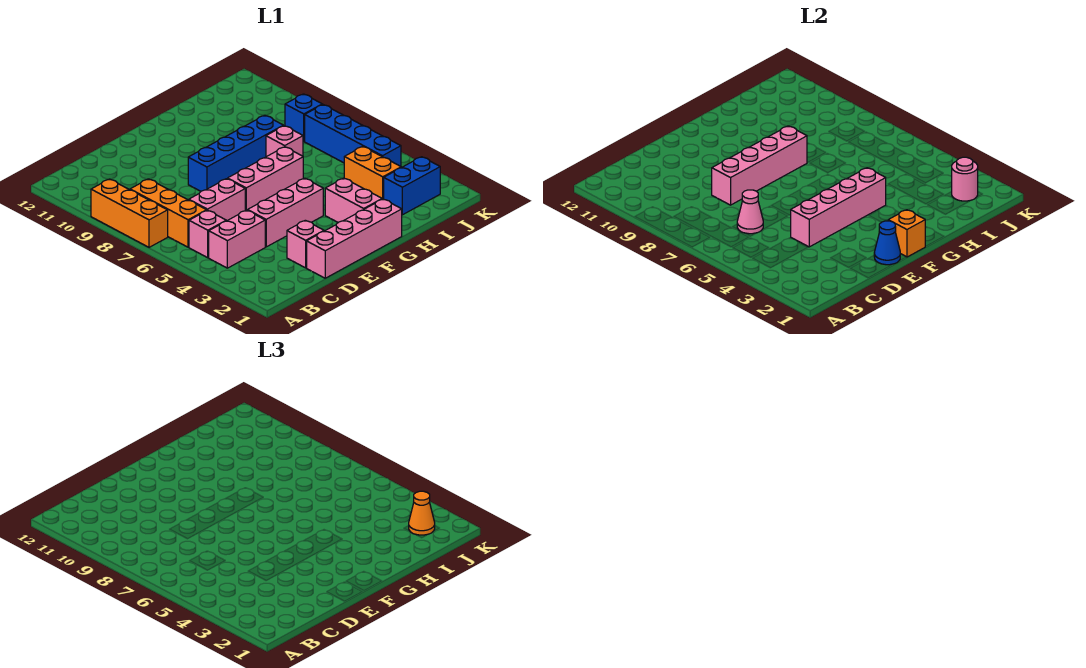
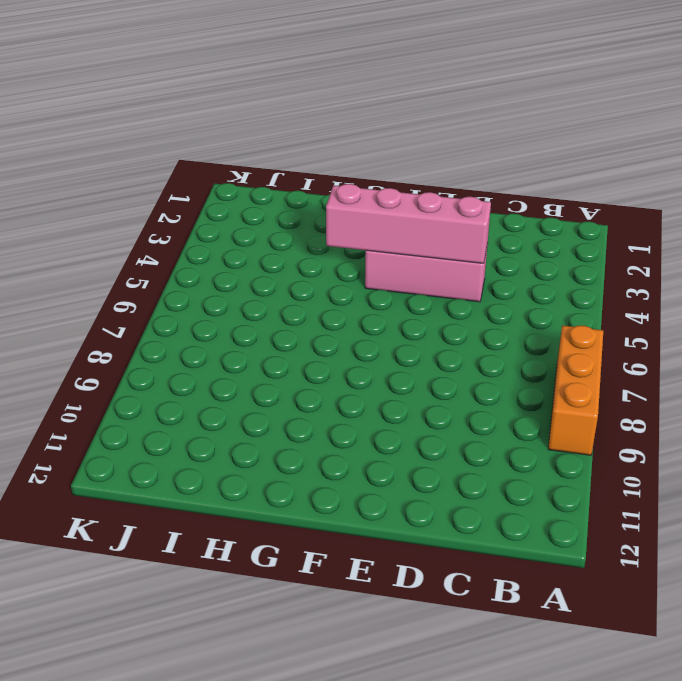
none -> pink brick B4:C4 level 1
none -> pink brick B5 level 1
none -> orange brick B6:B8 level 1

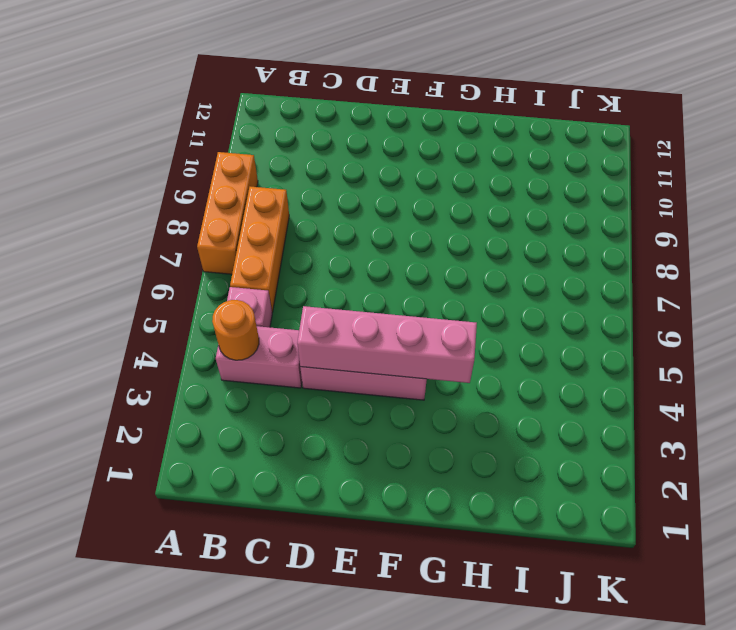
orange round brick B4 level 2 -> none
none -> pink brick C6:D6 level 1
none -> pink brick D1:G1 level 1
none -> pink brick D2 level 1

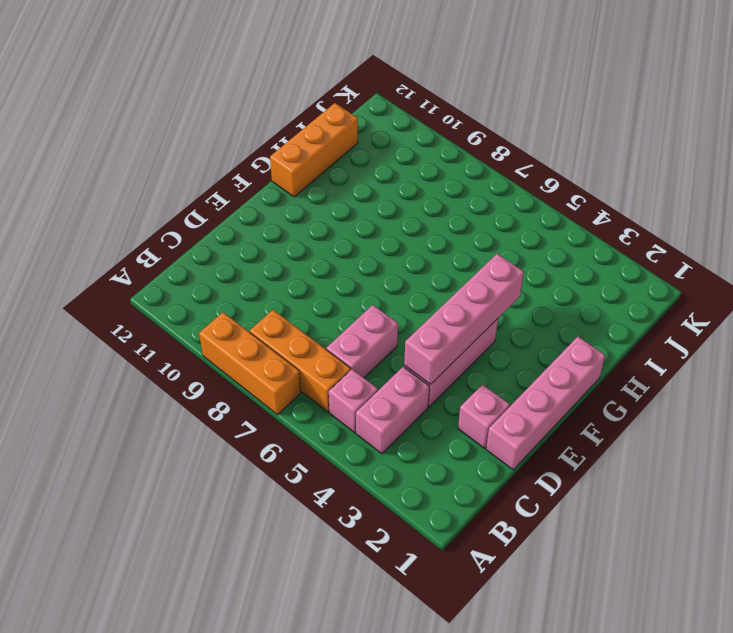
orange brick G12:I12 level 1 -> none
none -> pink brick E6:G6 level 1
none -> blue brick E8:H8 level 1
none -> pink brick G2:G3 level 1

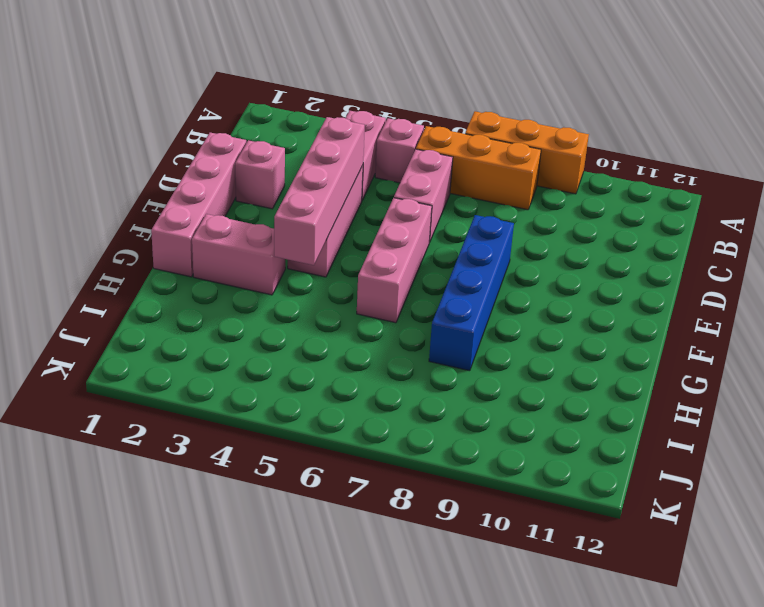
none -> pink brick H7 level 1
none -> blue brick I2:J2 level 1
none -> orange brick I3:I4 level 1

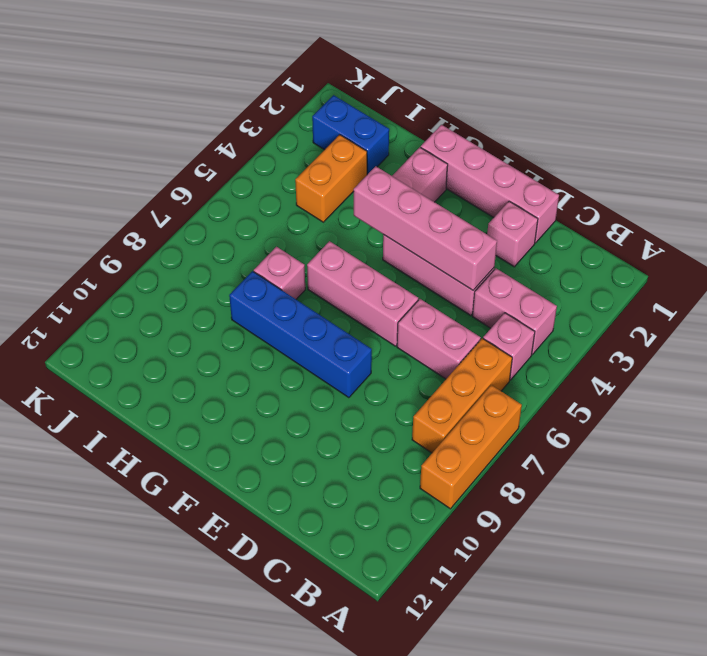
none -> blue brick J4:J7 level 1
none -> blue brick J8 level 1
none -> pink cone C6 level 2

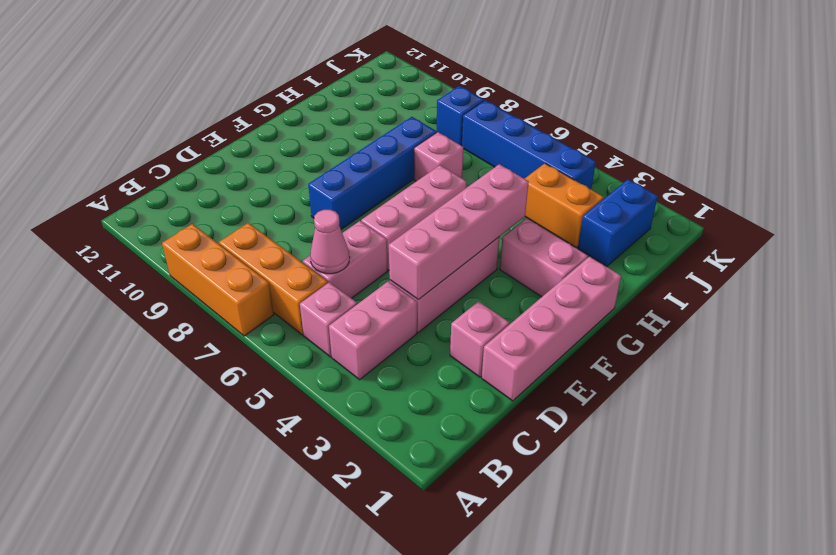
none -> pink brick D8:G8 level 2
none -> blue cone E1 level 2
none -> orange brick F1 level 2

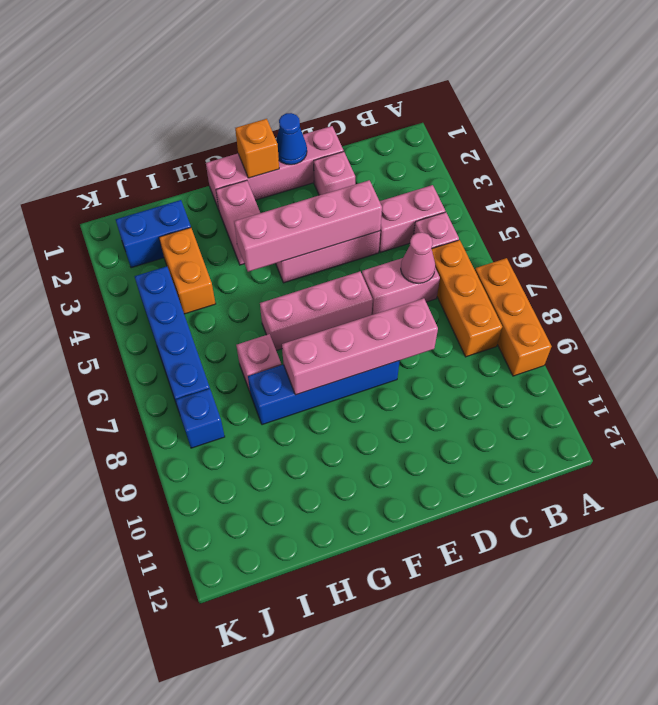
none -> pink round brick J2 level 2
none -> orange cone J2 level 3

